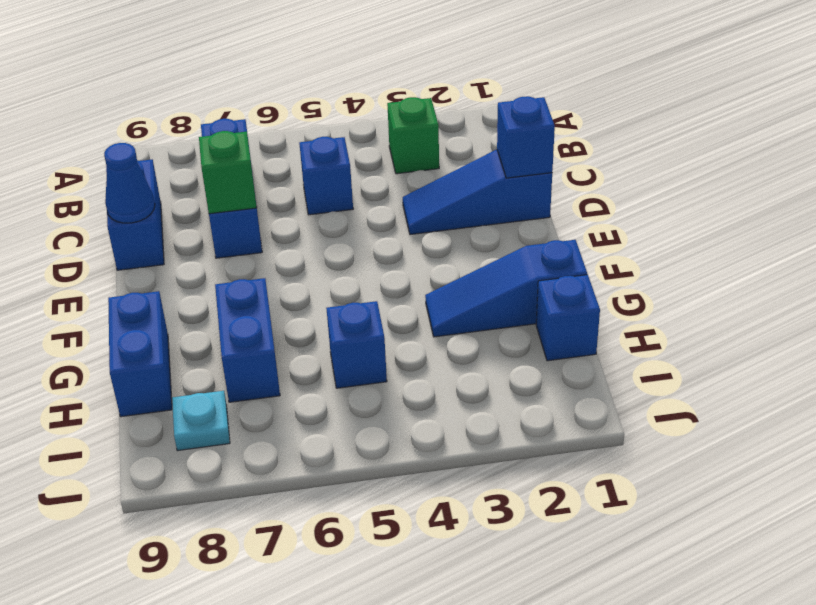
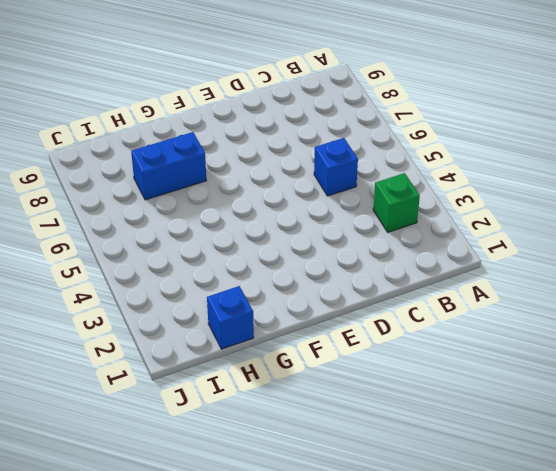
none -> blue brick B7:D7 level 1
none -> blue brick C9:D9 level 1
none -> blue slope D1:D3 level 1 top 1

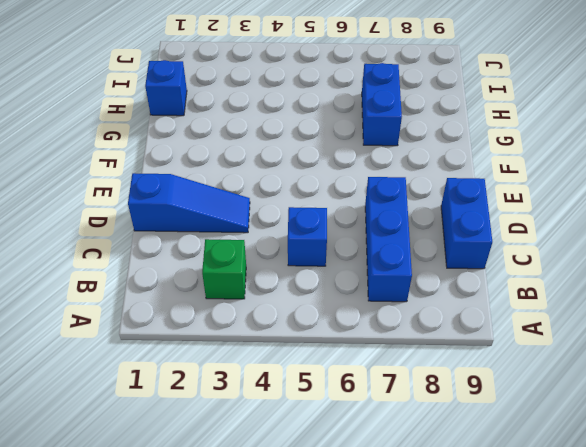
none -> blue slope G1:G3 level 1 top 1
none -> blue brick G9:H9 level 1
none -> blue brick H5 level 1

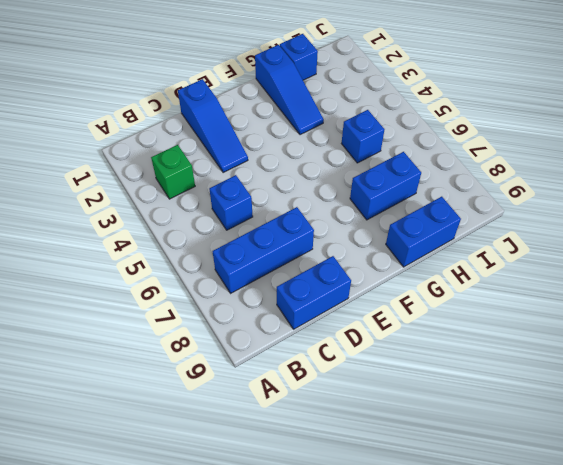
none -> cyan plate I8 level 1
none -> blue brick D1 level 2
none -> green brick D7 level 2

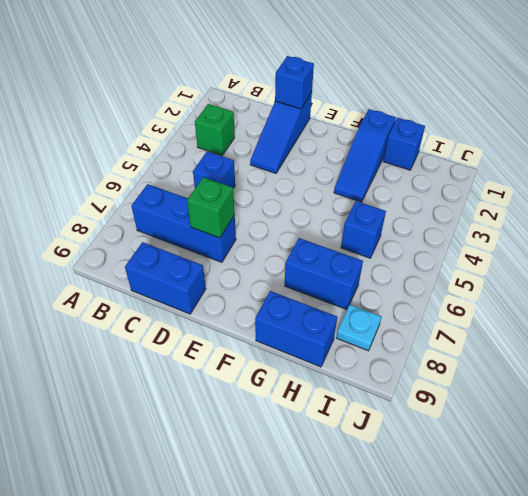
none -> blue cone D9 level 2

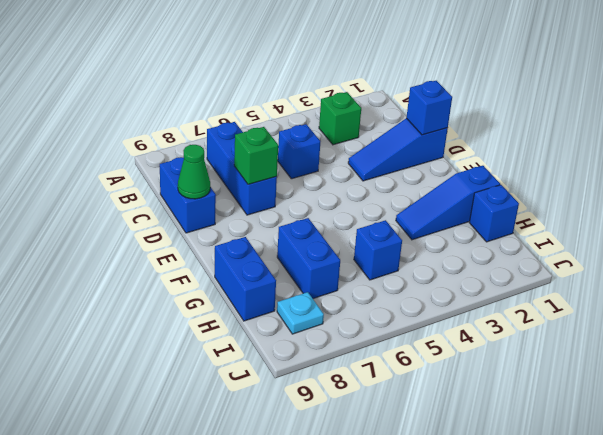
green cone D9 level 2 -> blue cone D9 level 2

